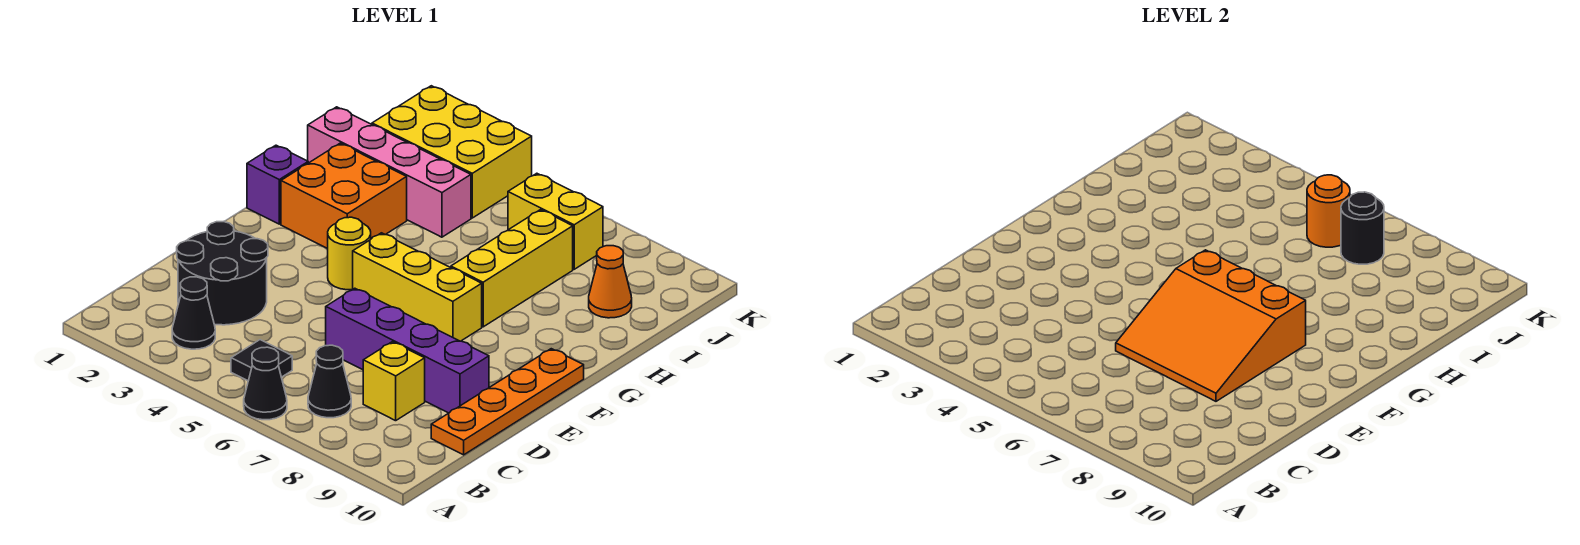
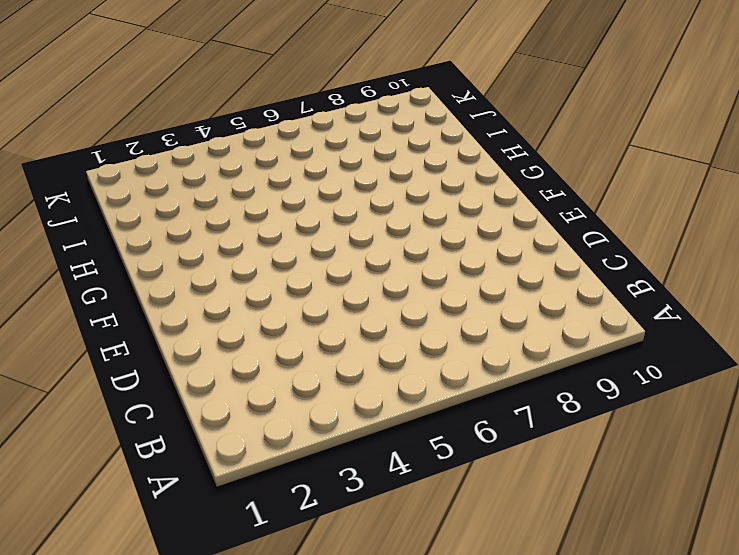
none -> black cone A6 level 1
none -> black cone B3 level 1
none -> black tile B5 level 1

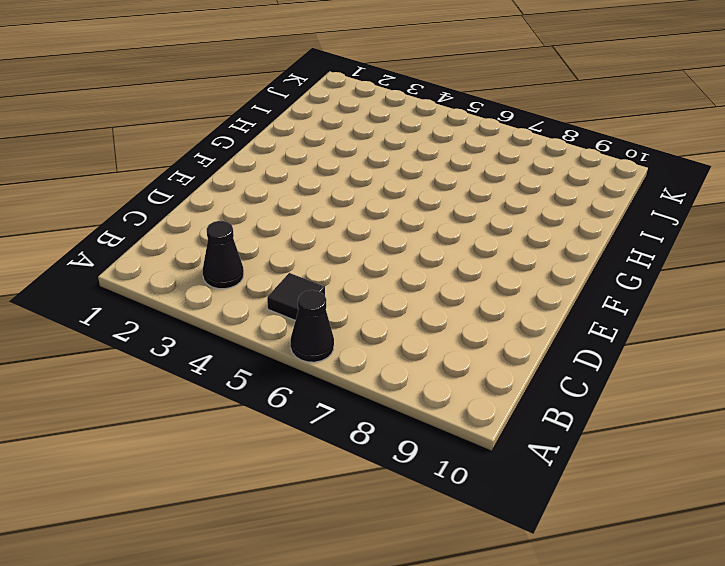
none -> black cone B7 level 1
none -> black round brick C2:D3 level 1
none -> yellow brick C8 level 1

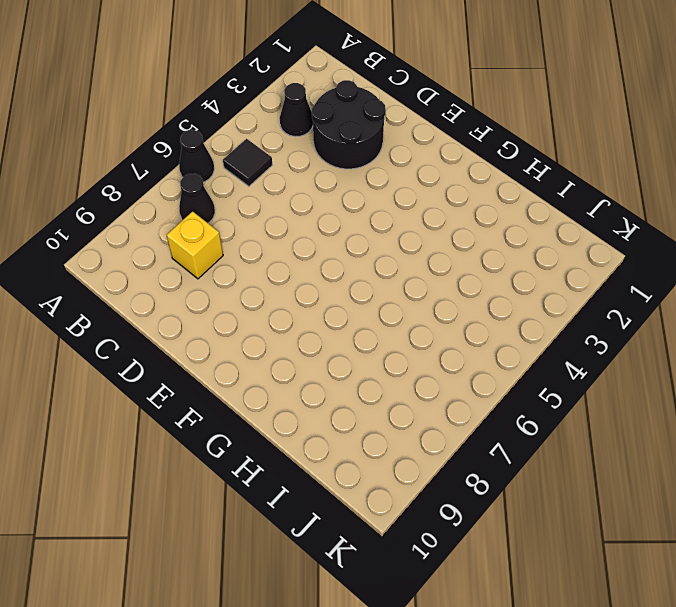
none -> orange plate C10:F10 level 1
none -> purple brick D6:D9 level 1
none -> yellow round brick F4 level 1

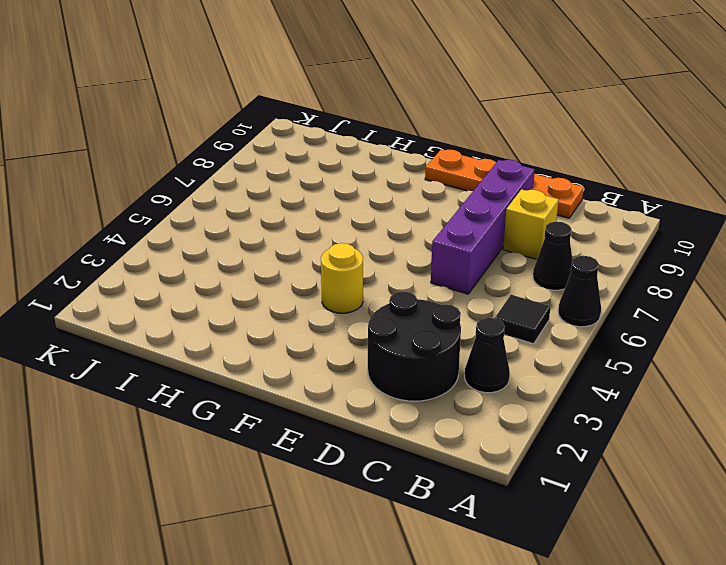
none -> yellow brick F5:F7 level 1
none -> purple brick G1 level 1
none -> orange brick G2:H3 level 1

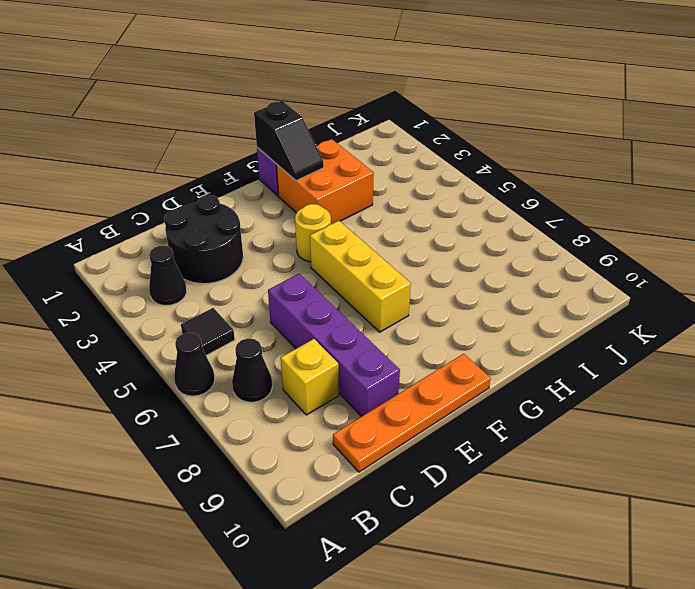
black slope G1:G2 level 2 top 1 -> none
none -> yellow brick G7:I7 level 1
none -> pink brick I1:I4 level 1
none -> orange cone I9 level 1

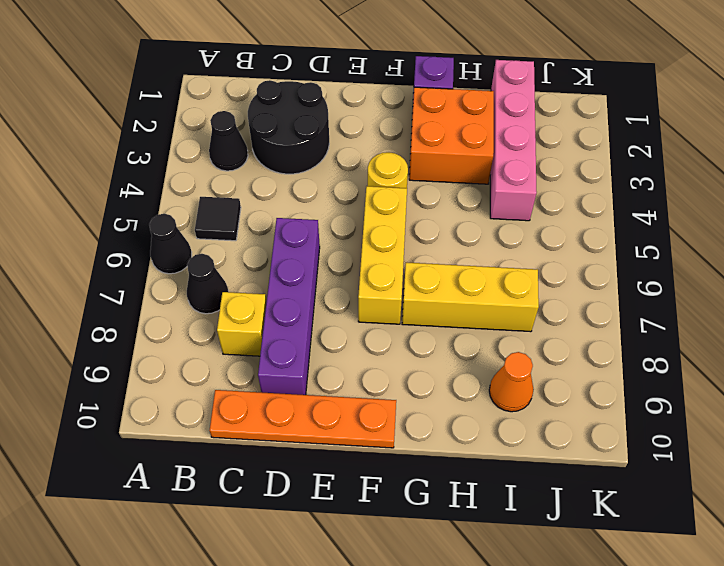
none -> yellow brick J2:K4 level 1
none -> yellow brick J6:J7 level 1
none -> orange slope D6:F8 level 2 top F

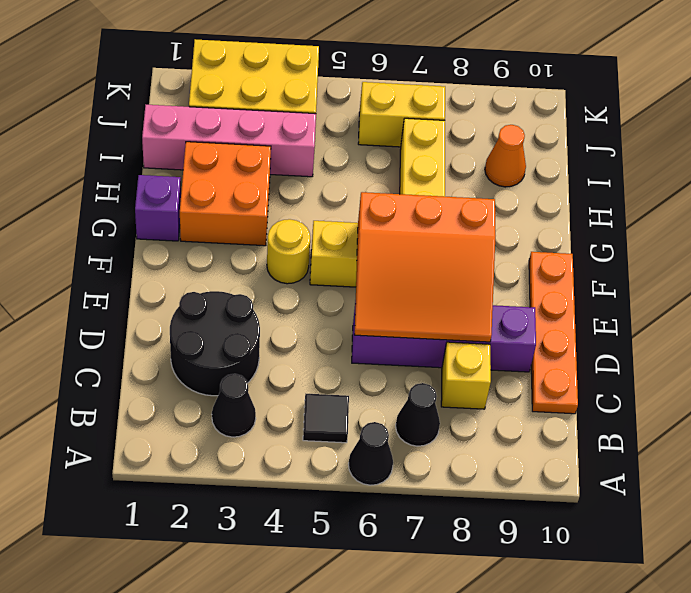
none -> orange round brick J6 level 2
none -> black round brick J7 level 2

